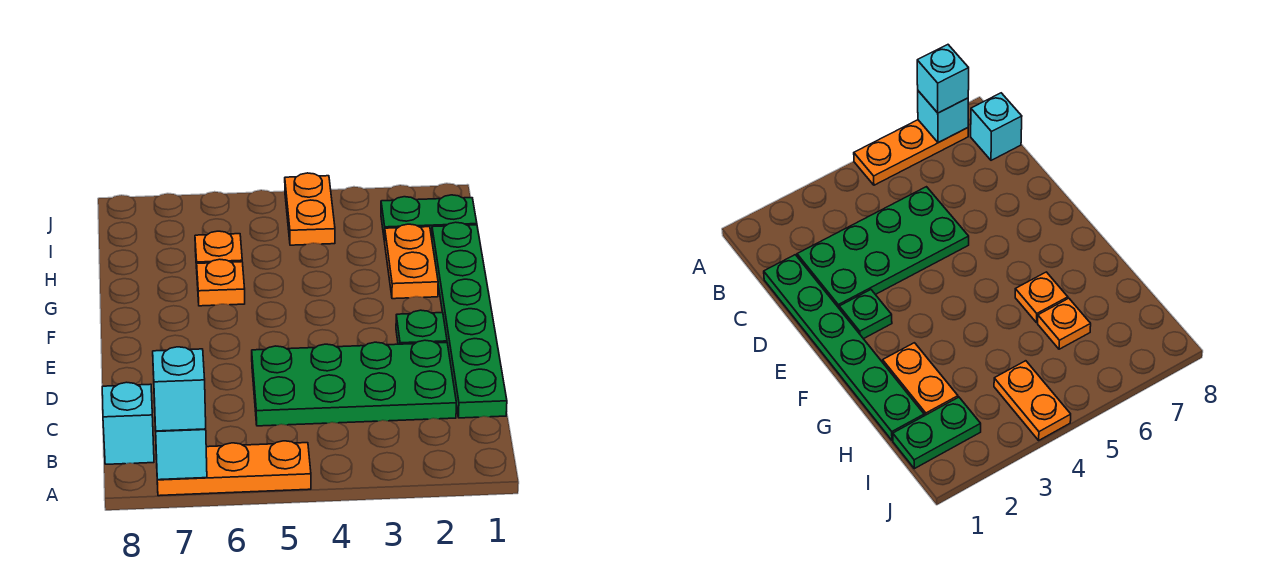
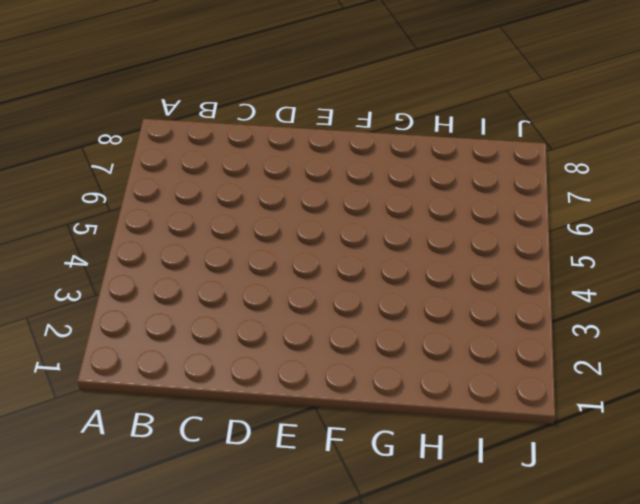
none -> orange plate A5:A7 level 1
none -> cyan brick B8 level 1
none -> green plate C1:H1 level 1

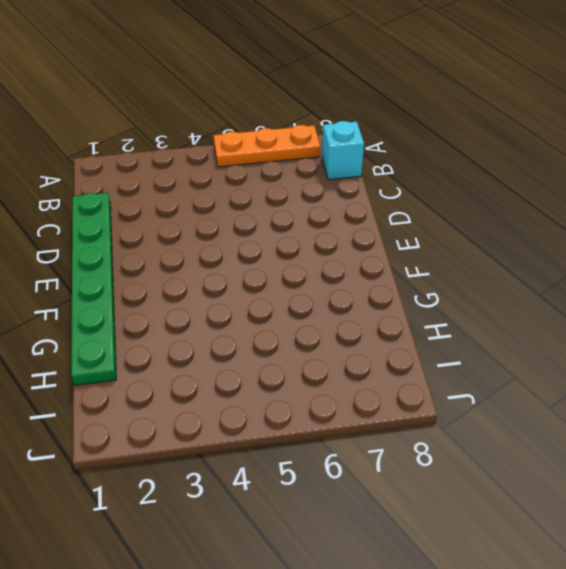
none -> green plate C2:D5 level 1
none -> green plate E2 level 1
none -> orange plate G2:H2 level 1

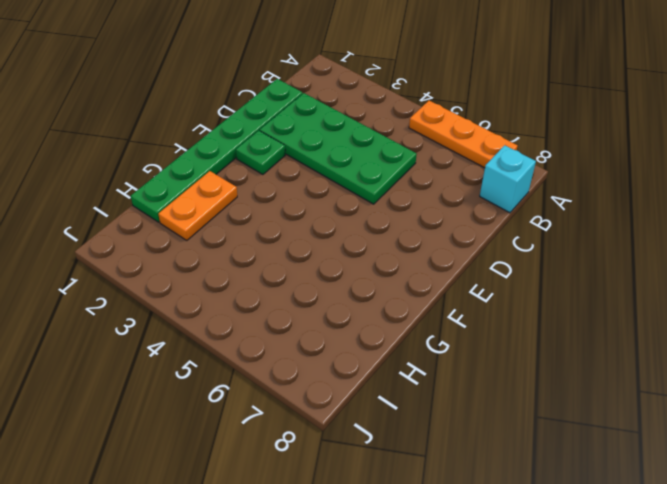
none -> orange plate G6 level 1
none -> orange plate H6 level 1
none -> green plate I1:I2 level 1

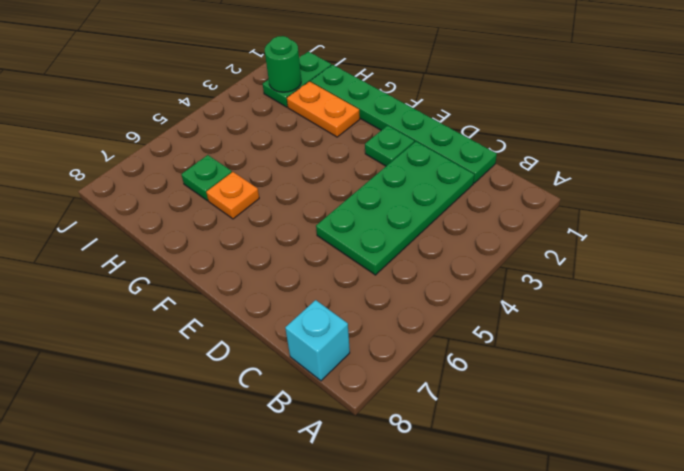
green plate H6 level 1 -> orange plate H6 level 1
green round brick I2 level 2 -> none
none -> orange plate A5:A7 level 1
none -> orange plate I4:J4 level 1
none -> cyan brick A7 level 2

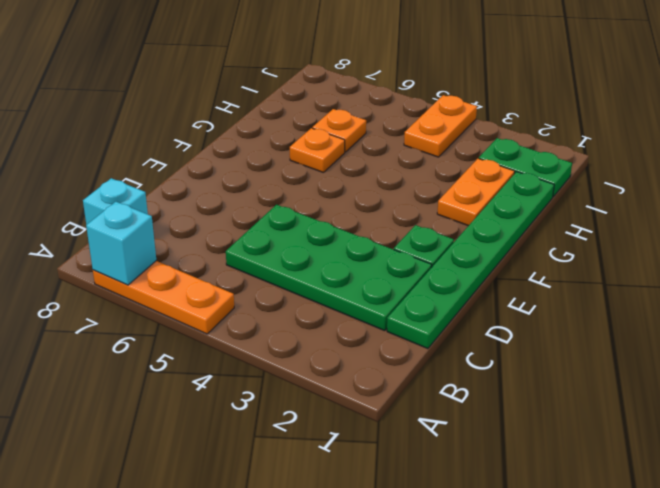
none -> cyan brick A7 level 3

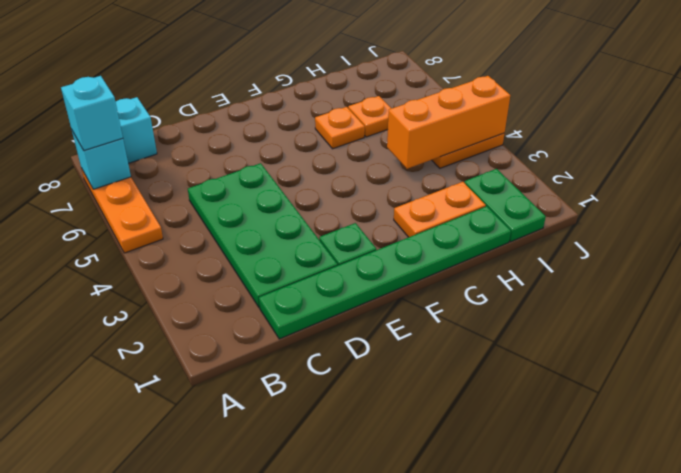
orange brick H4:J4 level 2 -> none

